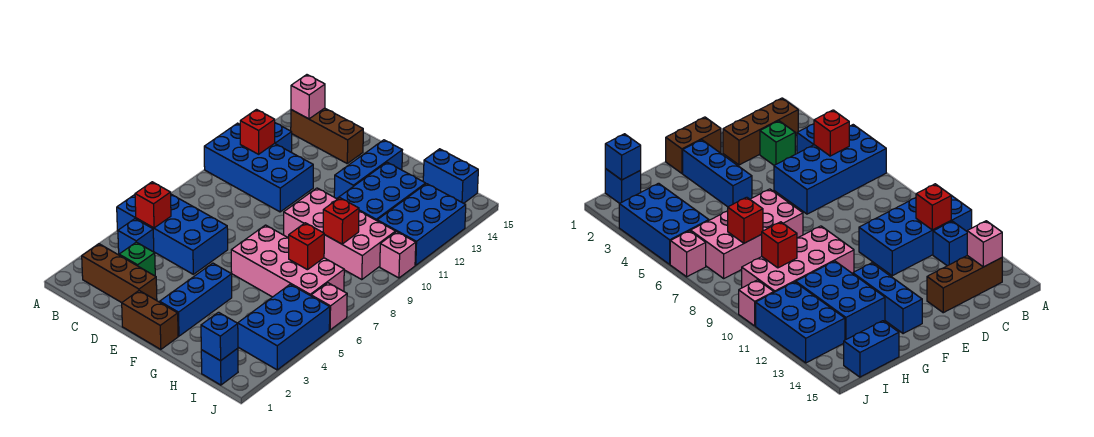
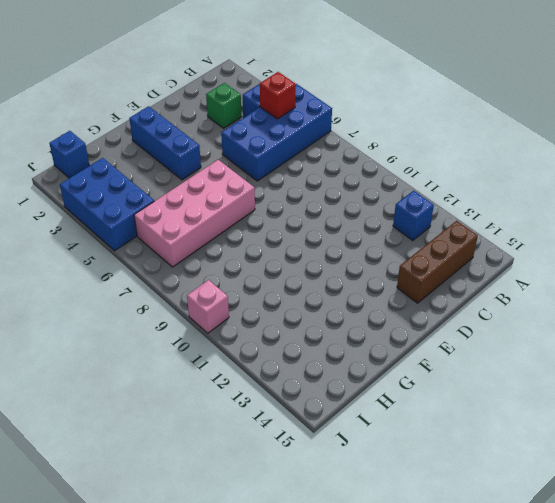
none -> blue brick A10:D11 level 1
none -> brown brick B2:D2 level 1
none -> brown brick E1:F1 level 1

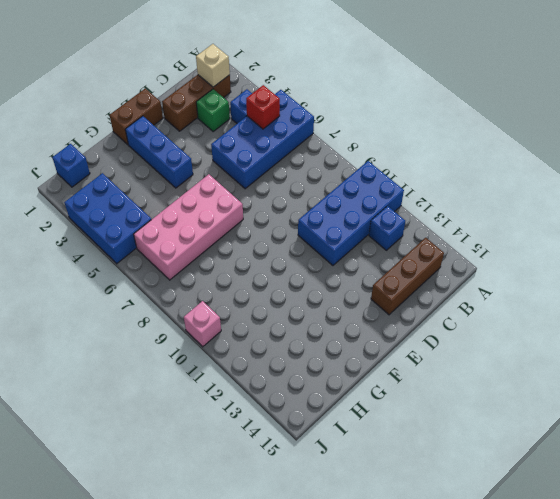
tan brick B2 level 2 -> none
none -> pink brick F9:I10 level 1
none -> blue brick F12:F14 level 1
none -> blue brick G11:H13 level 1

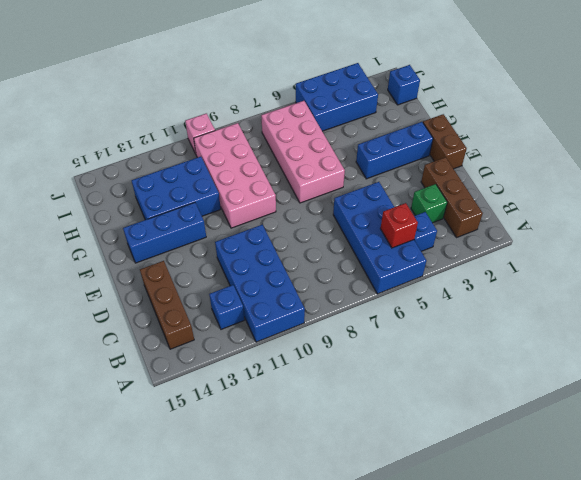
none -> blue brick H15:I15 level 1
none -> blue brick I11:J13 level 1
none -> pink brick J6 level 1

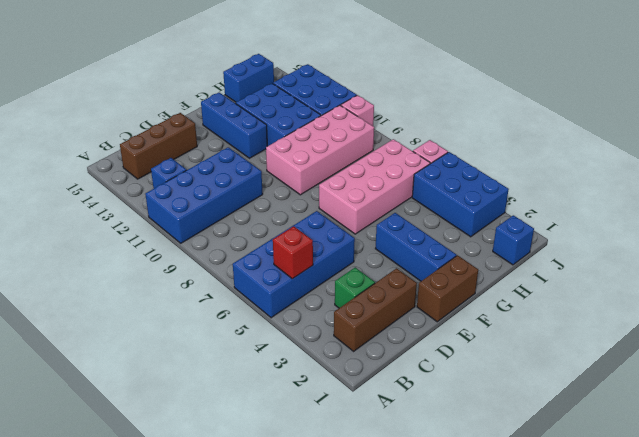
none -> blue brick B4 level 1
none -> red brick B11 level 2
none -> pink brick B14 level 2

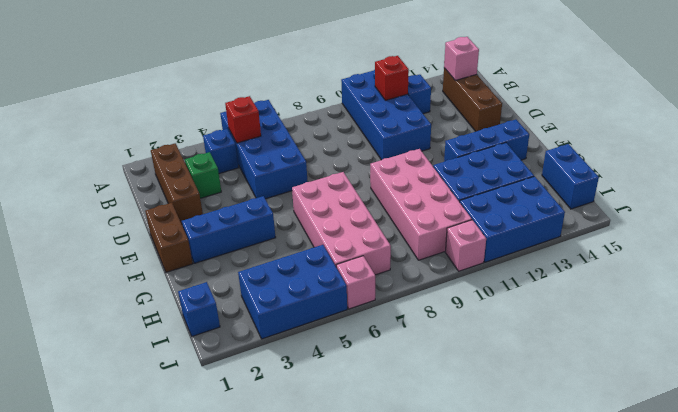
none -> red brick H7 level 2
none -> red brick H9 level 2
none -> blue brick I1 level 2

